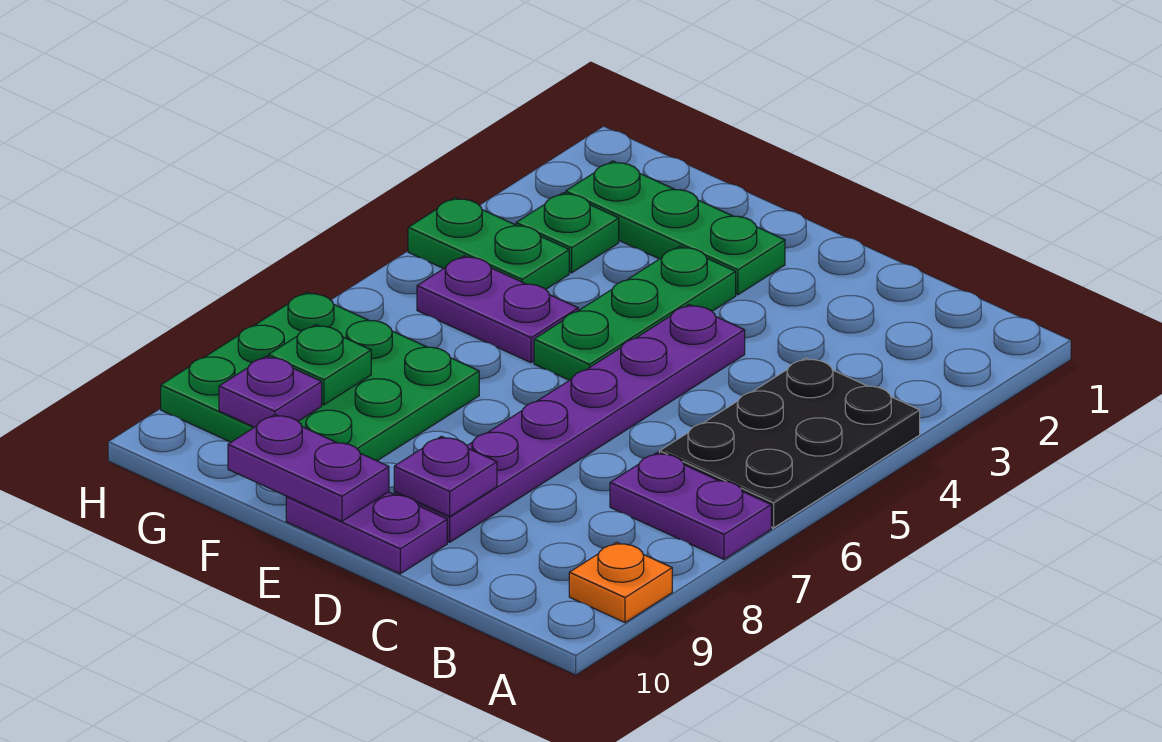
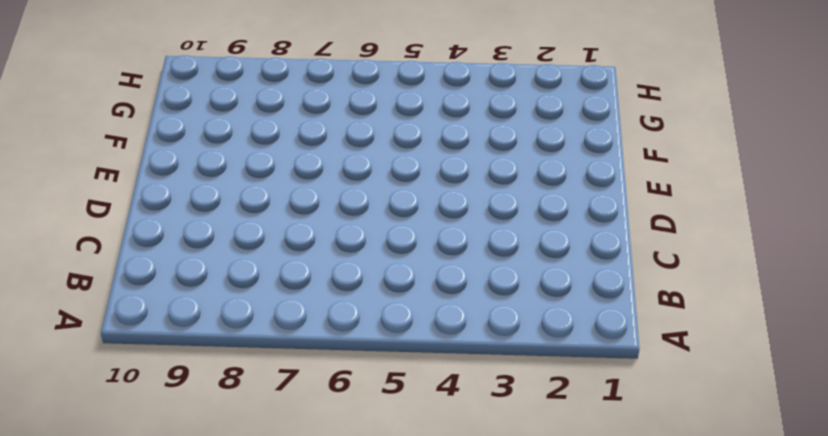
none -> black plate A4:B6 level 1
none -> purple plate A7:B7 level 1
none -> orange plate A9 level 1

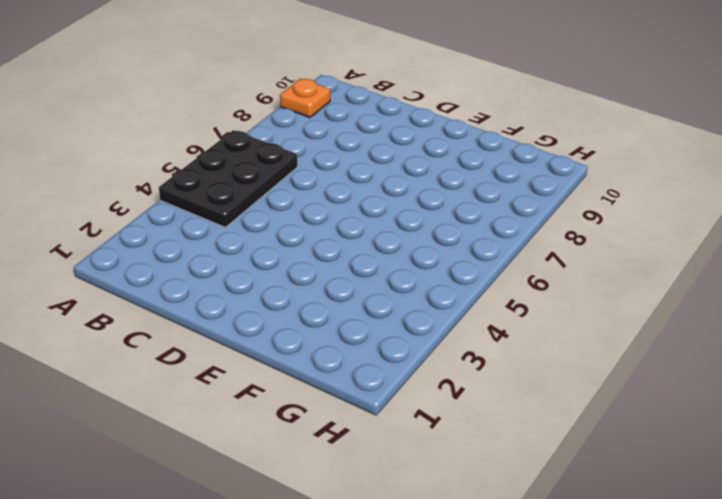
none -> purple plate A7:B7 level 1
none -> purple plate D4:D9 level 1
none -> purple plate D10:E10 level 1

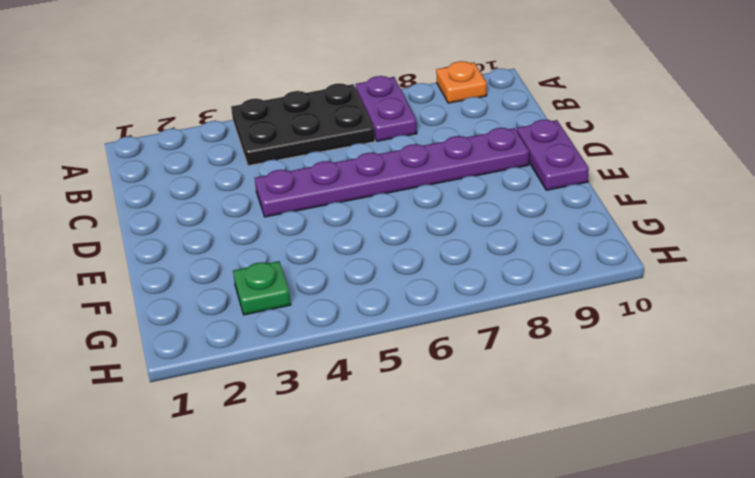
none -> green plate E2:G2 level 1
none -> green plate E3:E5 level 1
none -> purple plate F5:G5 level 1

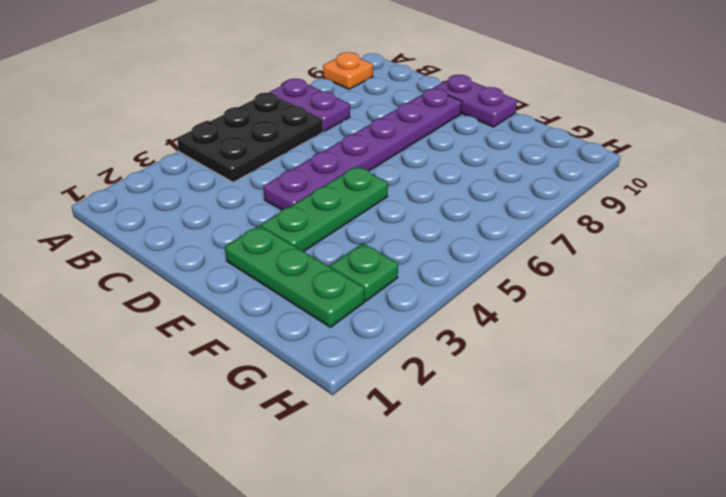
none -> purple plate F5:G5 level 1
none -> green plate F7:H9 level 1
none -> green plate G4:H4 level 1

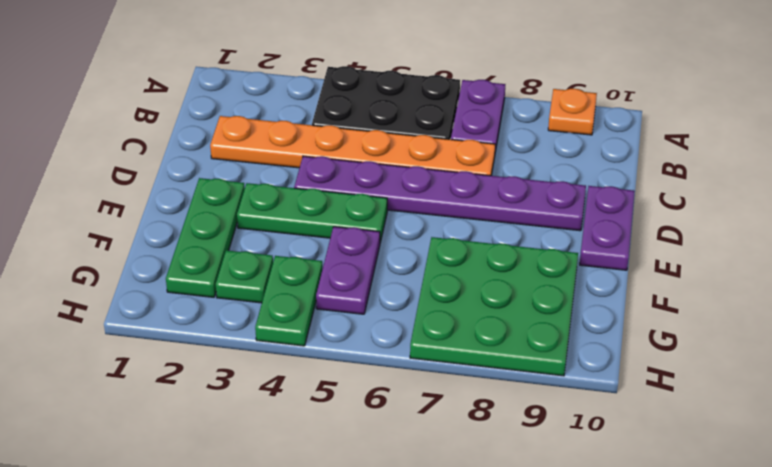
orange plate C2:C7 level 1 -> none
none -> purple plate D9 level 2
none -> purple plate E10:F10 level 2
none -> green plate G8 level 2

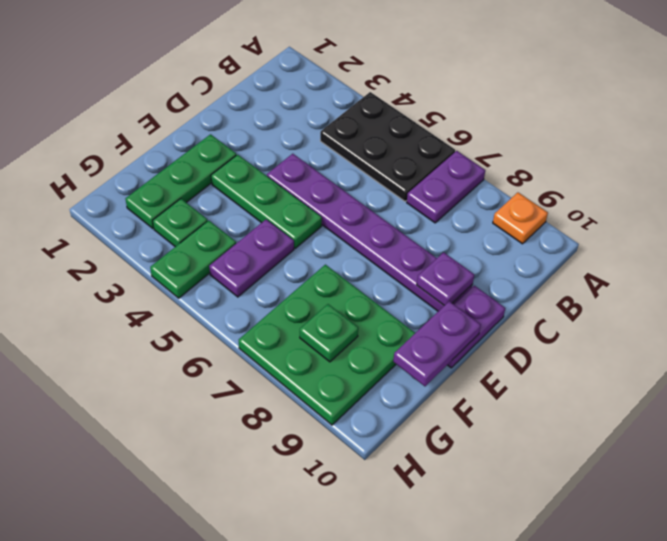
none -> purple plate G9 level 2

